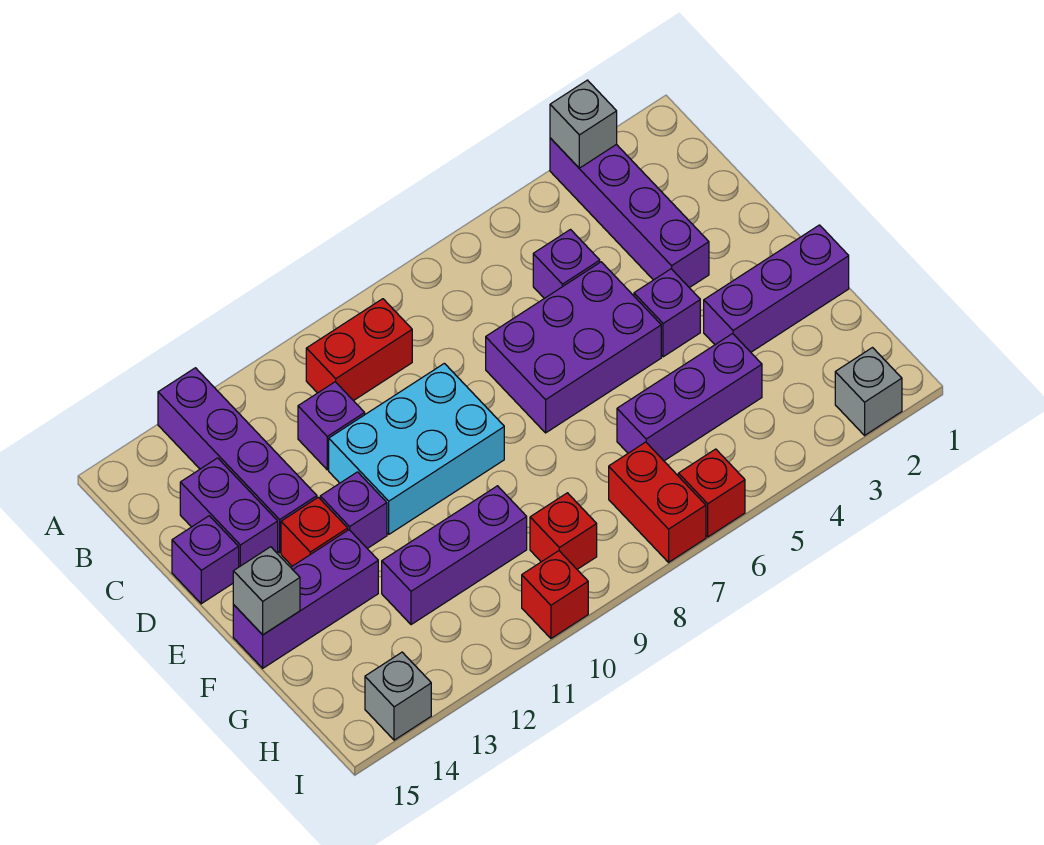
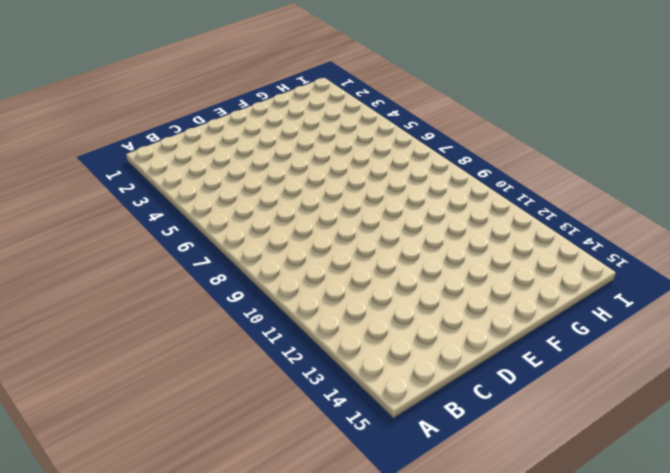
none -> purple brick A3:D3 level 1
none -> purple brick A13:D13 level 1
none -> red brick B9:B10 level 1

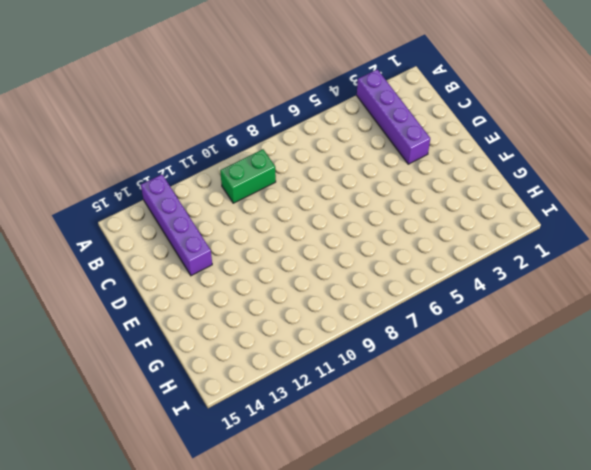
green brick B9:B10 level 1 -> red brick B9:B10 level 1
none -> purple brick C5 level 1
none -> purple brick C11 level 1
none -> purple brick C14:D14 level 1

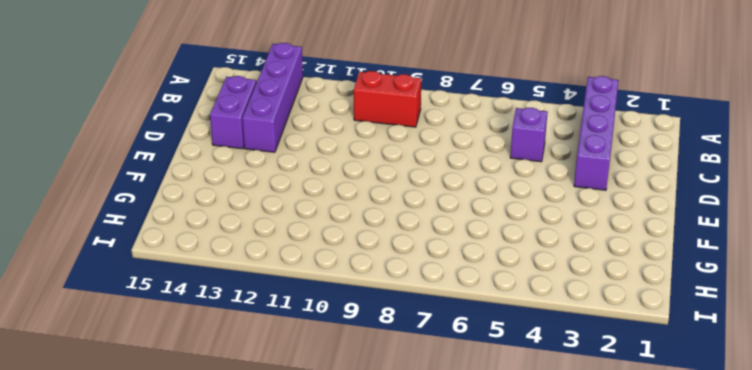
none -> purple brick C11 level 1
none -> purple brick D5:E7 level 1
none -> cyan brick D9:E11 level 1

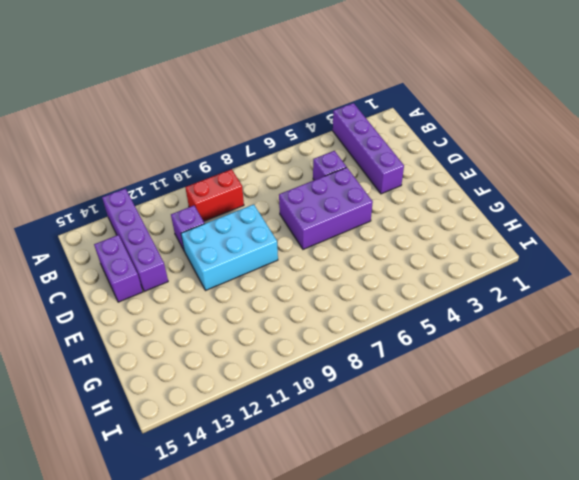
none -> purple brick D15 level 1
none -> purple brick E4 level 1
none -> purple brick E12 level 1

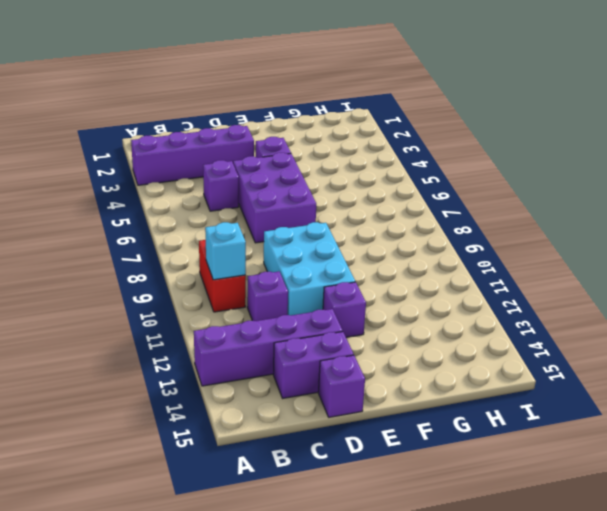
cyan brick B10 level 2 -> none
none -> red brick E13 level 1
none -> purple brick F1:F3 level 1
none -> purple brick F13:F15 level 1

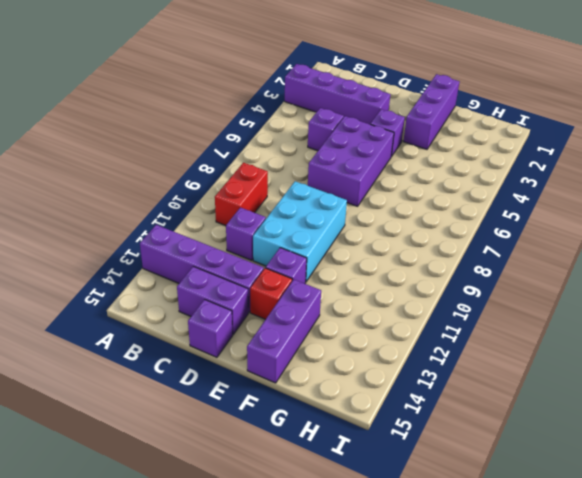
none -> purple brick G4:G6 level 1
none -> purple brick G10:G12 level 1
none -> red brick H7:I7 level 1

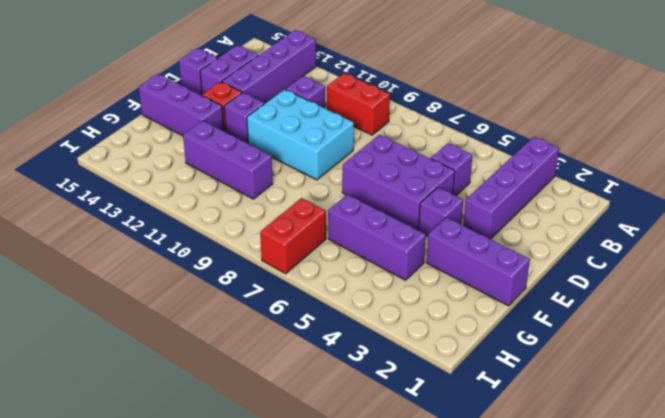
none -> red brick H9 level 1
none -> grey brick I2 level 1
none -> red brick I6 level 1

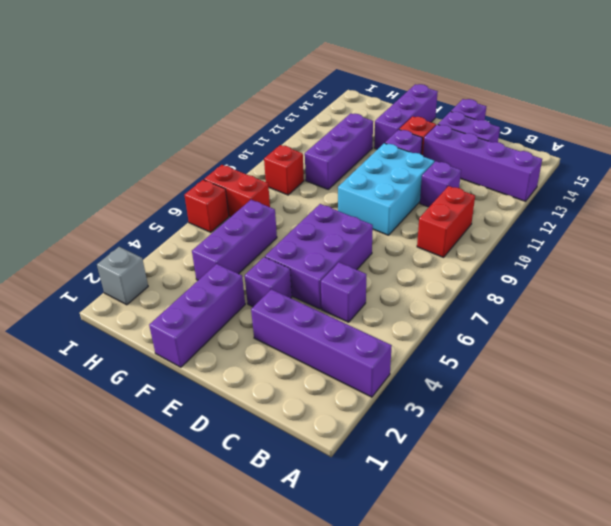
none -> red brick I10 level 1
none -> grey brick I14 level 1
none -> grey brick A3 level 2

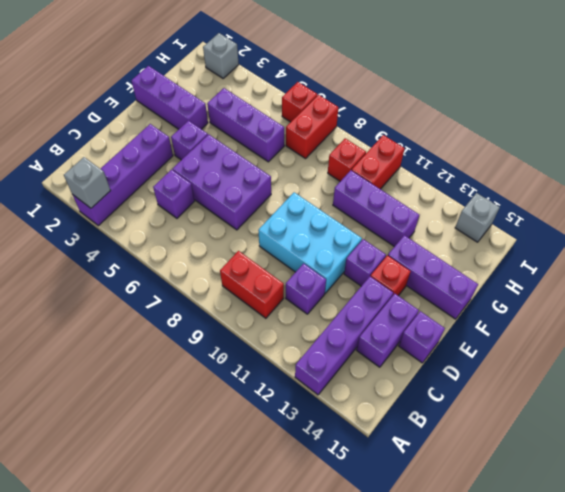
red brick H10:I10 level 1 -> red brick I10 level 1
none -> grey brick F15 level 2

